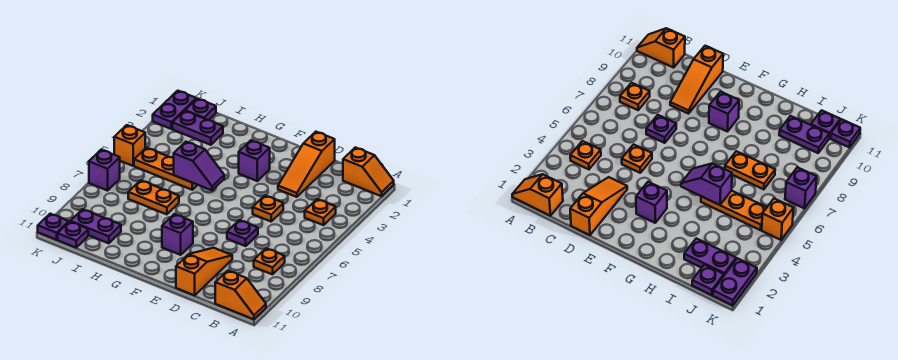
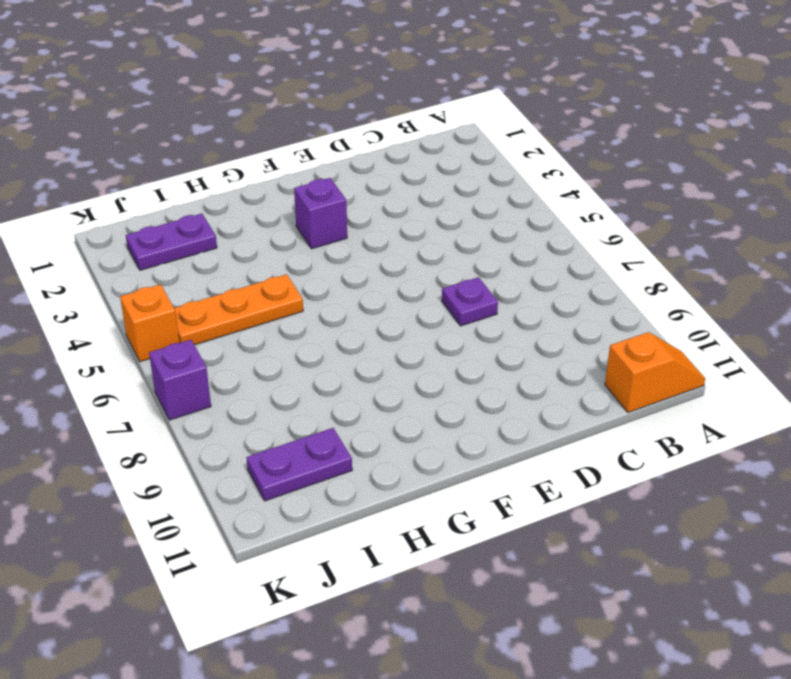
none -> orange slope A1:B1 level 1 top B
none -> orange plate B4 level 1
none -> orange plate B8 level 1

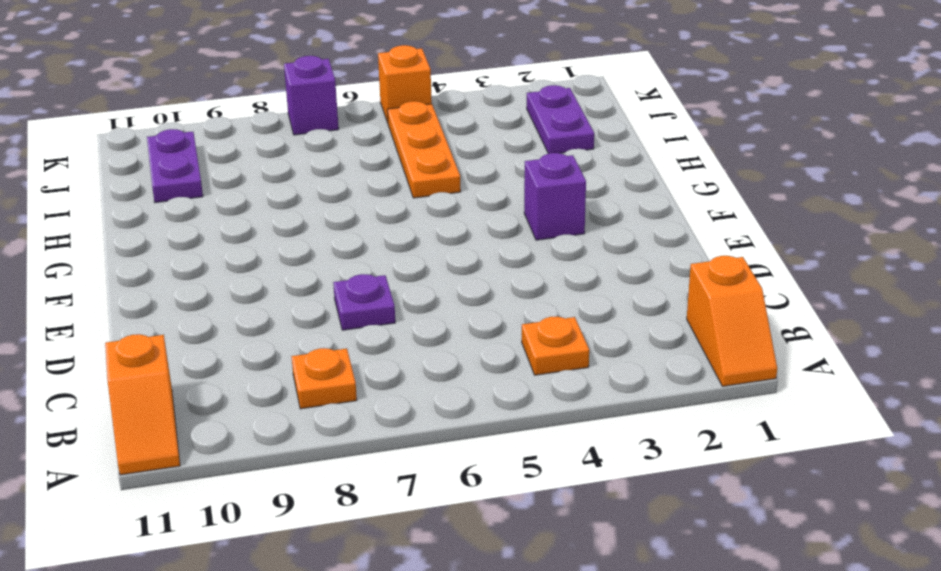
none -> orange slope D1:D3 level 1 top 1
none -> orange plate D5 level 1
none -> orange slope D9:D11 level 1 top 11

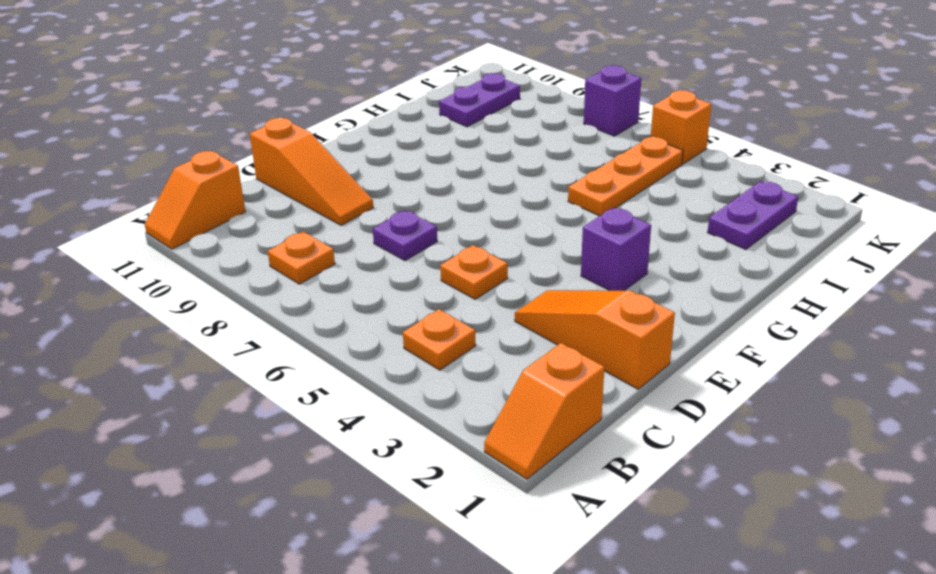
none -> purple brick F9 level 1
none -> orange plate H7:I7 level 1
none -> purple plate J1 level 1

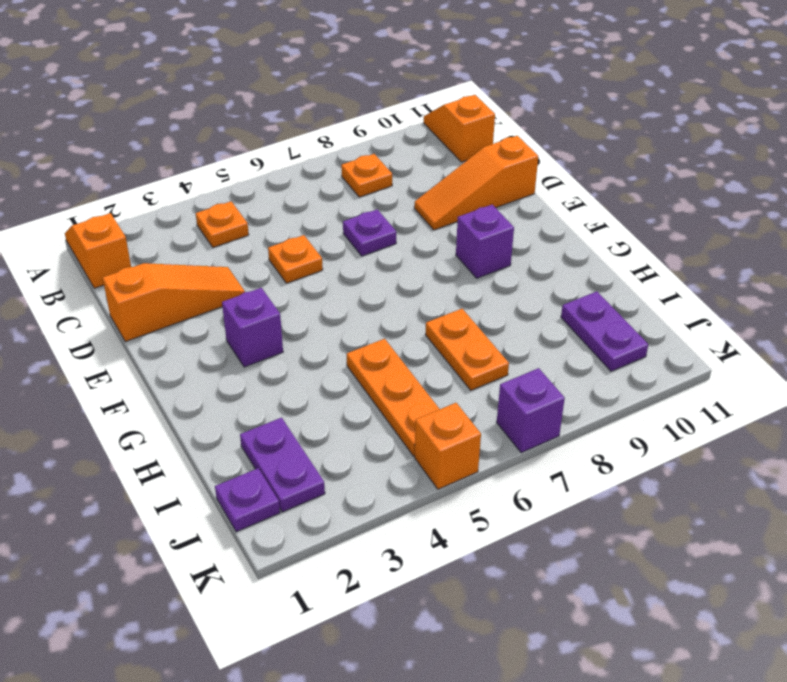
none -> purple plate J11 level 1
none -> purple plate K1:K2 level 1
none -> purple plate K11 level 1

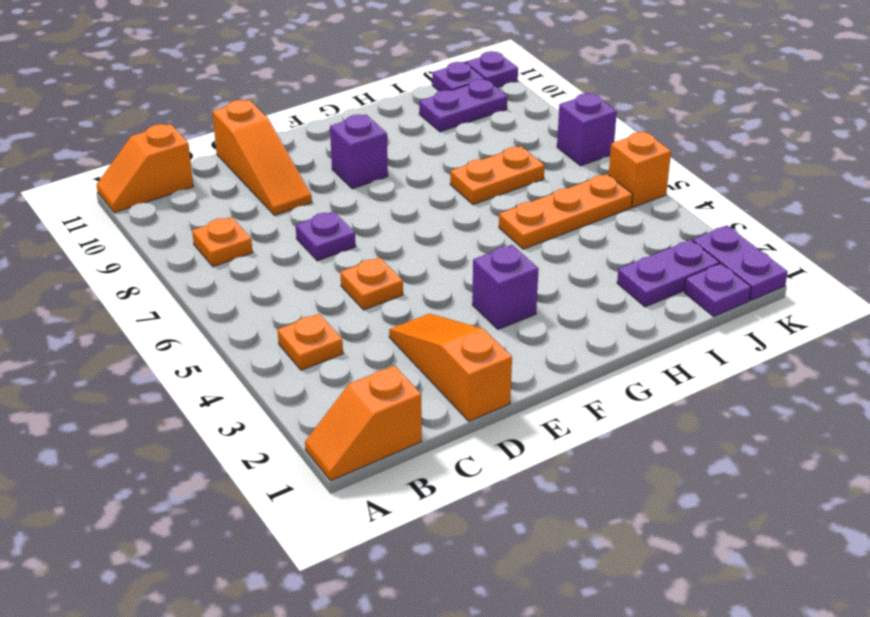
none -> purple slope G5:H5 level 2 top H

